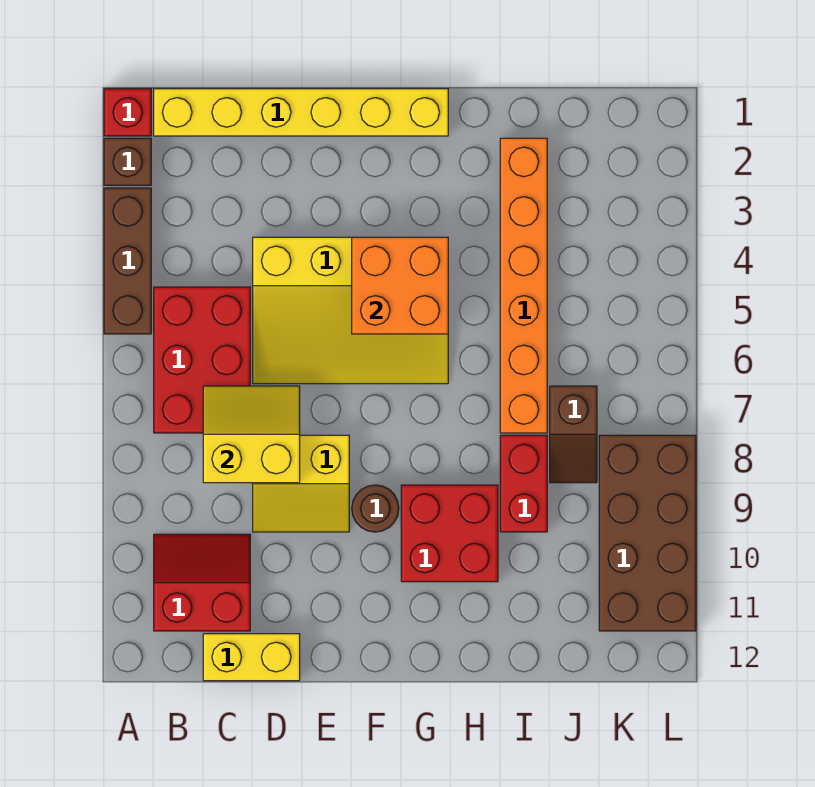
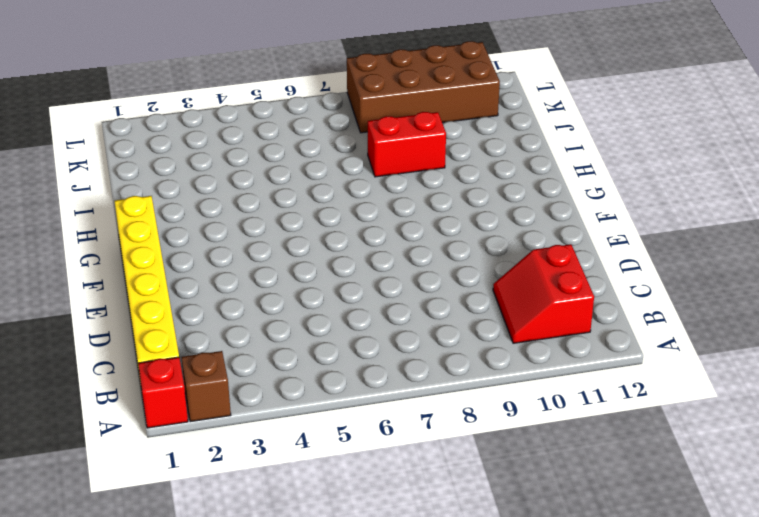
none -> brown brick A3:A5 level 1
none -> red brick B5:C7 level 1
none -> yellow brick C12:D12 level 1

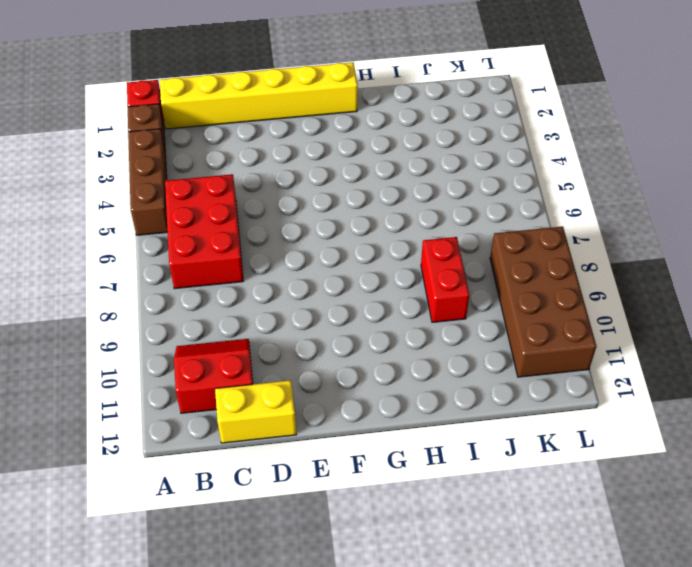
none -> yellow slope D4:G6 level 1 top 4
none -> yellow slope D8:E9 level 1 top 8
none -> brown round brick F9 level 1

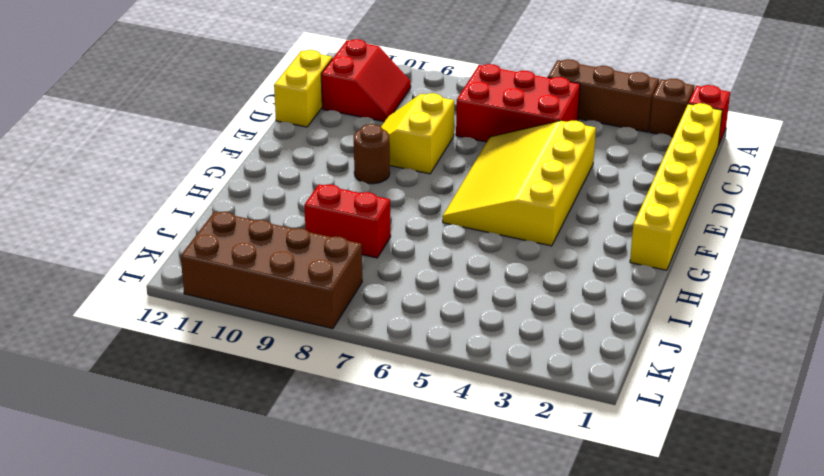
none -> red brick G9:H10 level 1
none -> orange brick I2:I7 level 1
none -> brown slope J7:J8 level 1 top 7

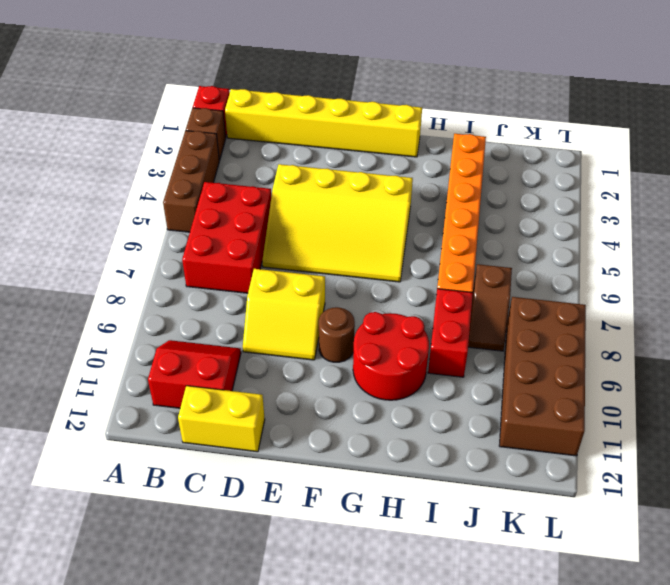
red round brick G9:H10 level 1 -> red brick G9:H10 level 1
none -> yellow slope C7:D8 level 2 top 8
none -> orange brick F4:G5 level 2

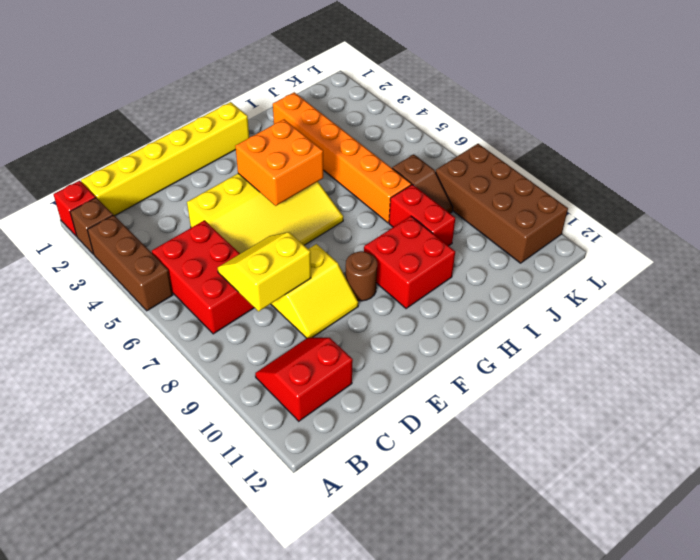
none -> yellow brick C12:D12 level 1

